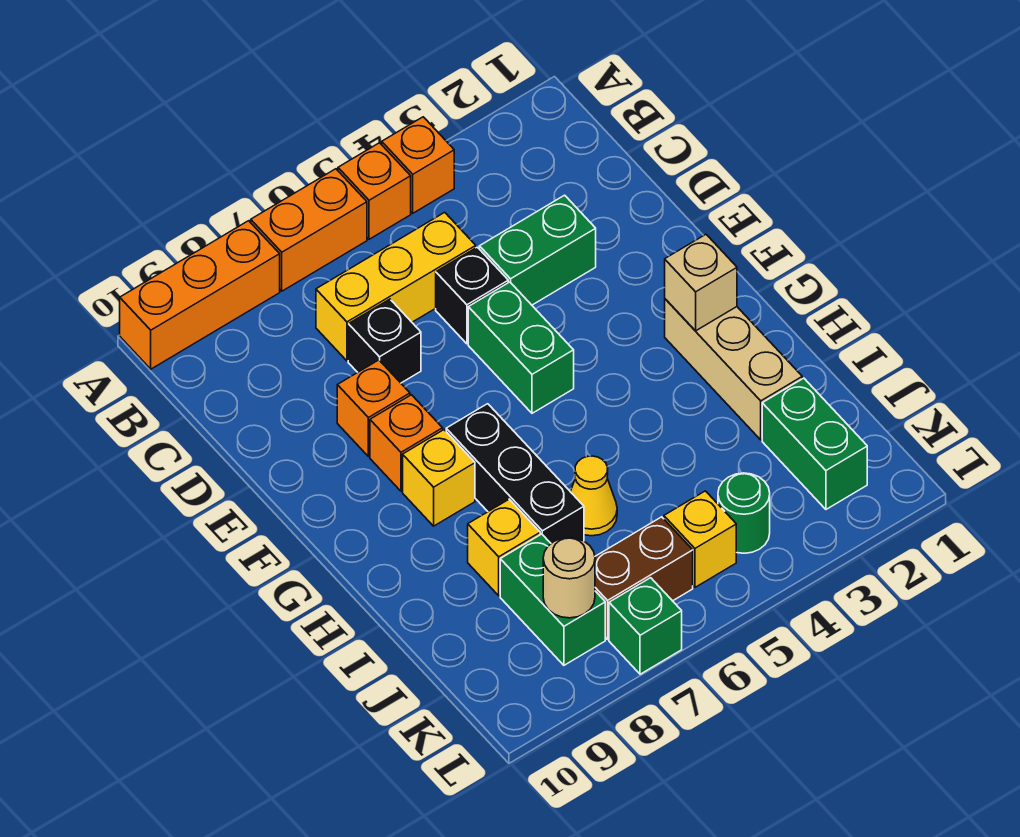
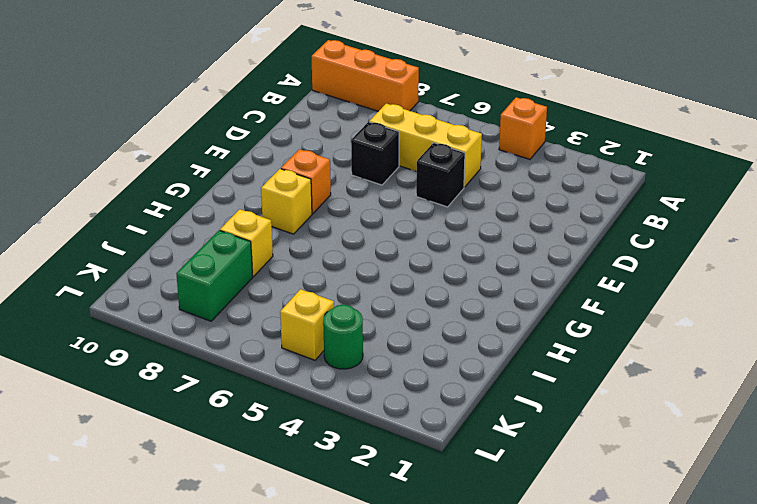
none -> orange brick A5 level 1
none -> orange brick A6:A7 level 1
none -> green brick D3:D4 level 1

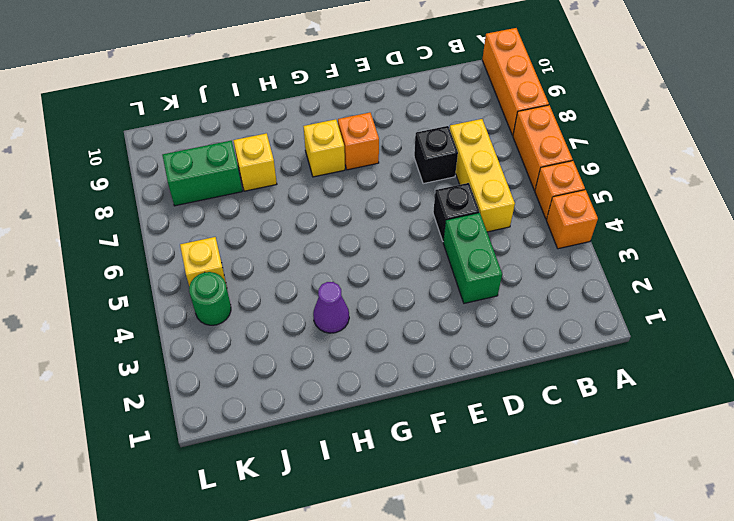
purple cone H3 level 1 -> none
none -> green brick E5:F5 level 1
none -> orange brick E8 level 1
none -> tan brick G2:I2 level 1

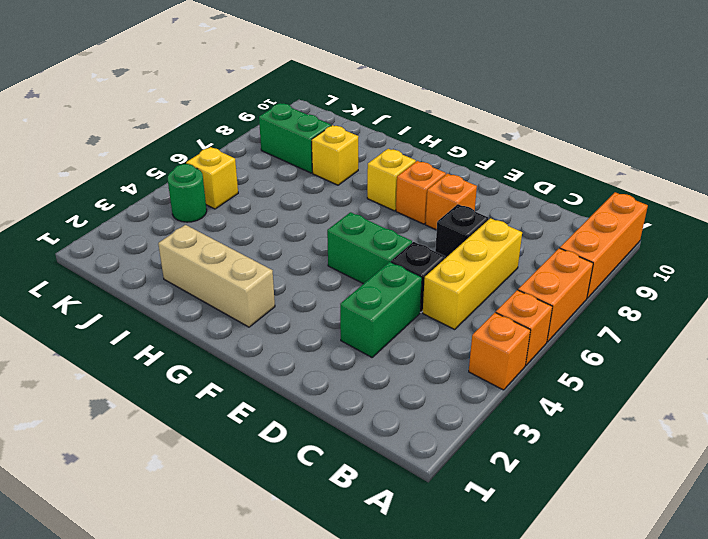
none -> black brick G7:I7 level 1
none -> yellow cone I6 level 1
none -> green brick J2:K2 level 1

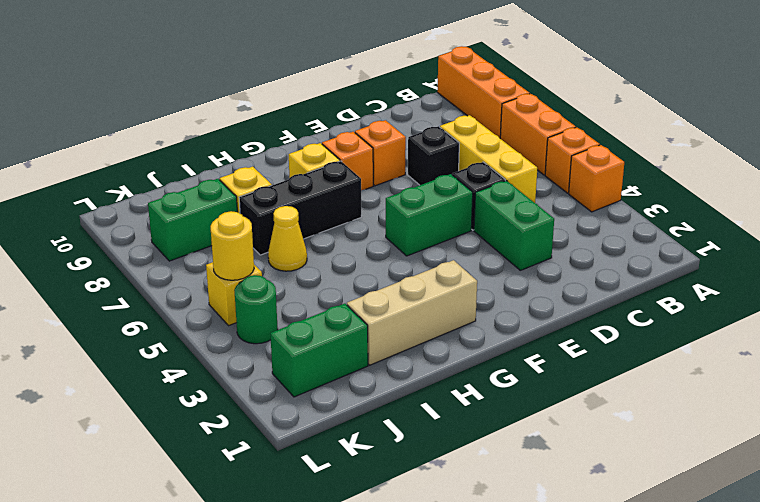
yellow round brick K5 level 2 -> none
none -> brown brick K6:K7 level 1
none -> green brick L7 level 1
none -> tan brick G2 level 2

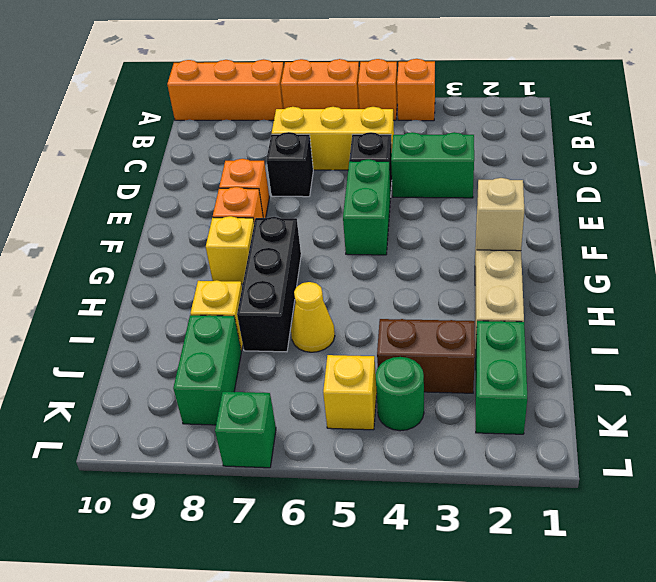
brown brick J3:J4 level 1 -> brown brick K6:K7 level 1
none -> tan round brick K8 level 2

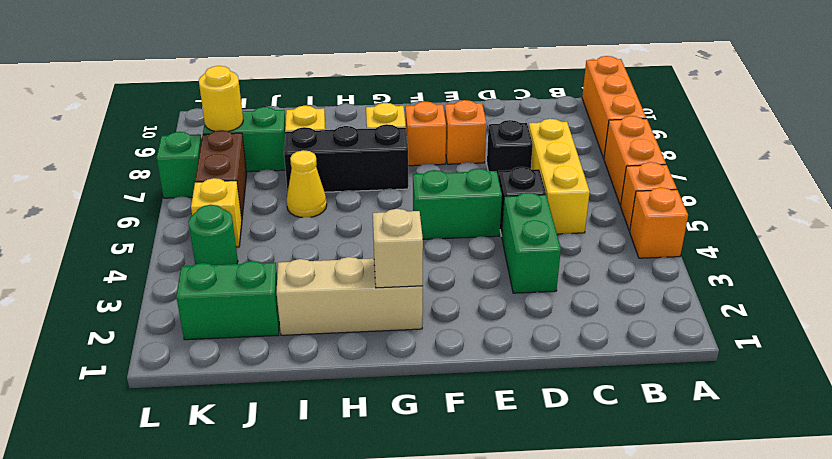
yellow round brick K8 level 2 -> tan round brick K8 level 2

